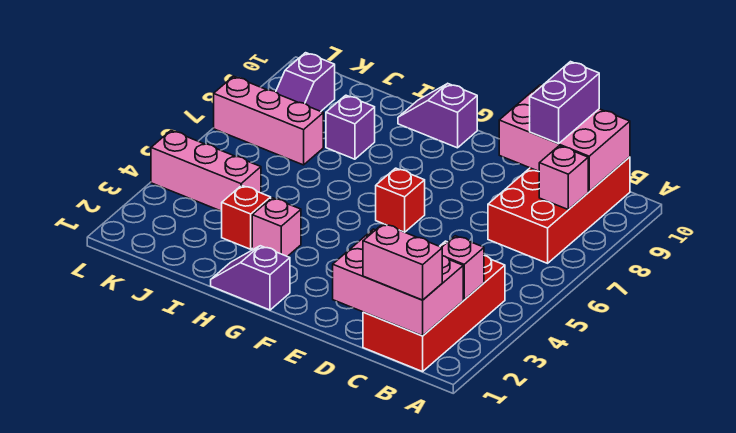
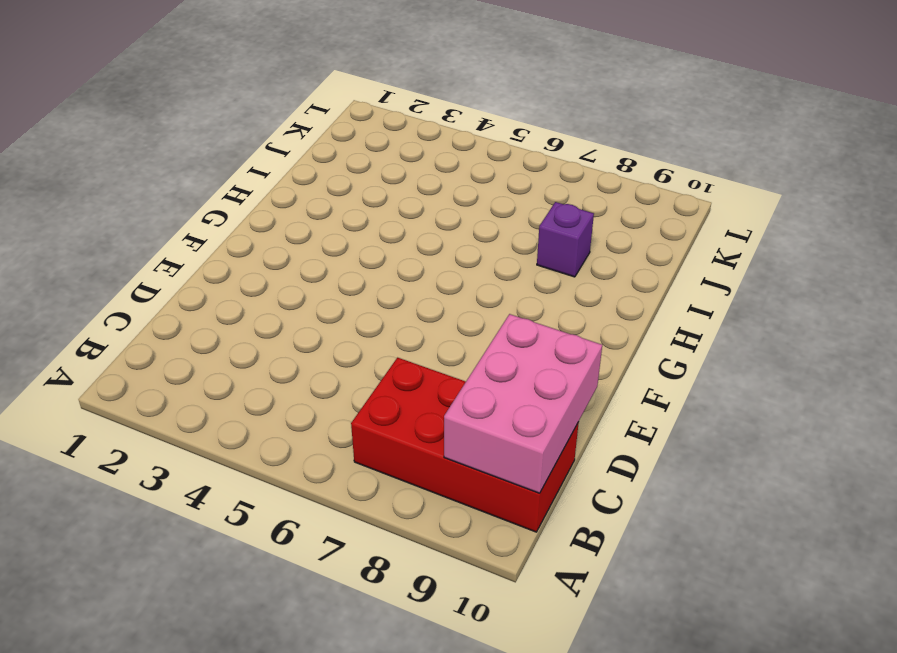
none -> red brick B1:C4 level 1
none -> red brick F6 level 1
none -> purple slope G1:H1 level 1 top G

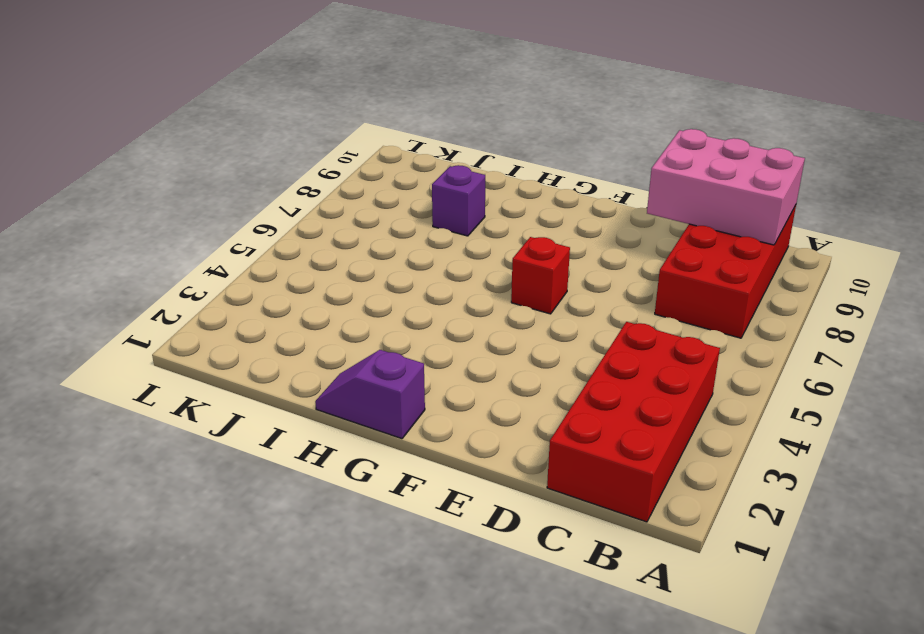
none -> purple slope G10:H10 level 1 top G
none -> pink brick H3 level 1
none -> red brick I3 level 1

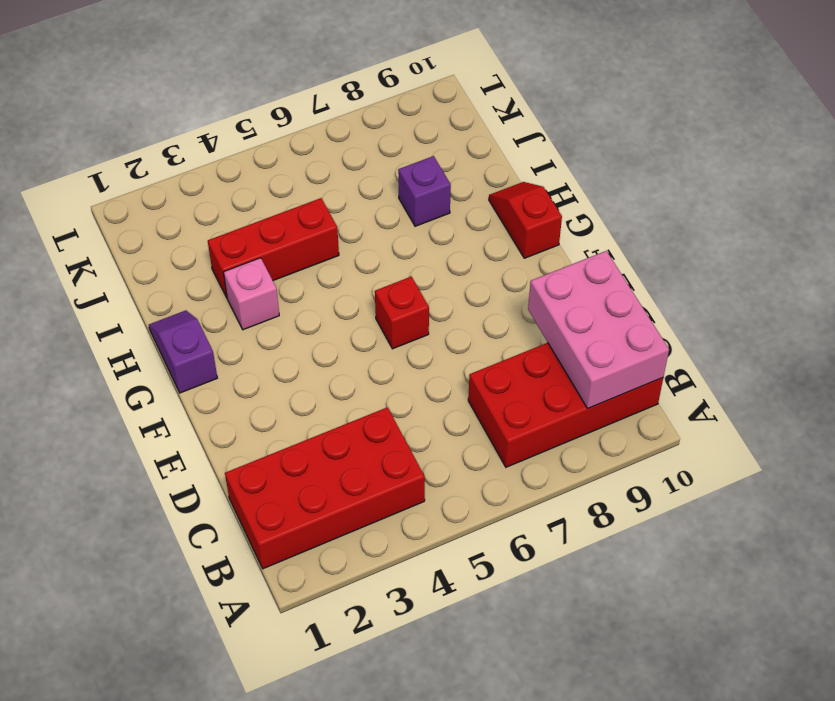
red slope G10:H10 level 1 top G -> purple slope G10:H10 level 1 top G
red brick I3:I5 level 1 -> red brick I3 level 1
none -> pink brick J4:L4 level 1
none -> pink brick J7:L7 level 1
none -> purple slope K8:K9 level 1 top 9

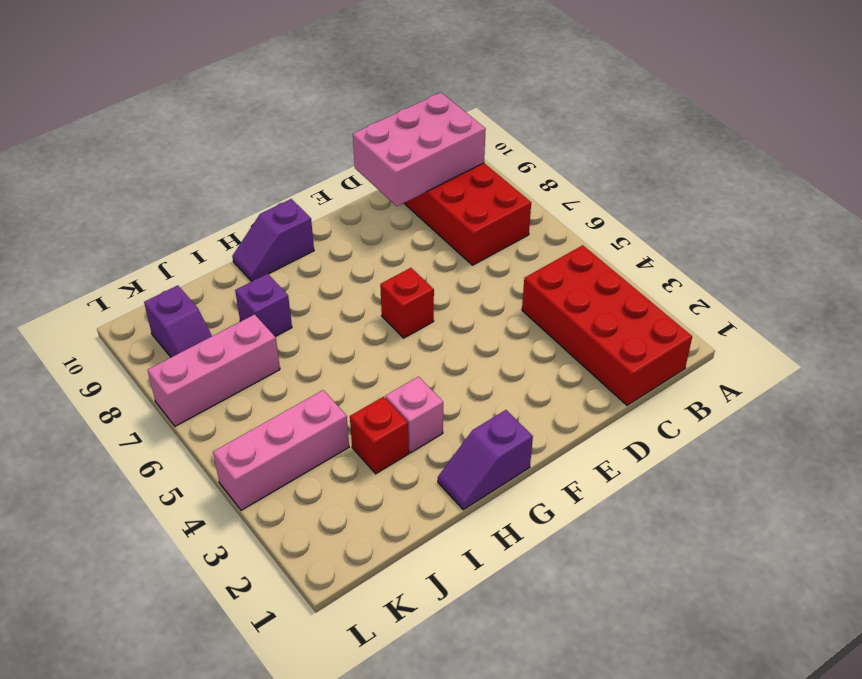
none -> pink brick B1:D2 level 2
none -> pink brick B3 level 2
none -> pink brick B8 level 2

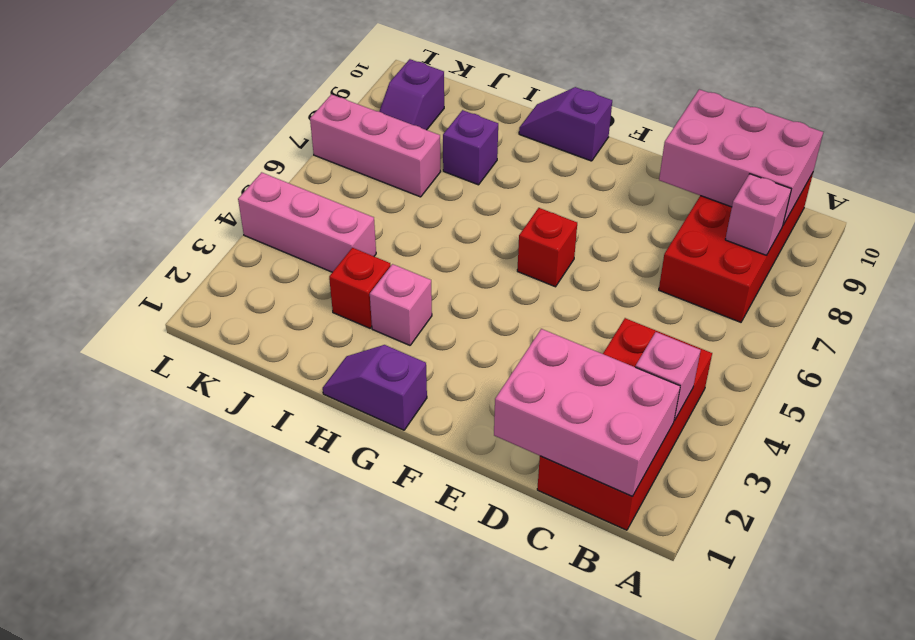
none -> pink brick B1:C1 level 3
none -> purple brick C9:C10 level 3

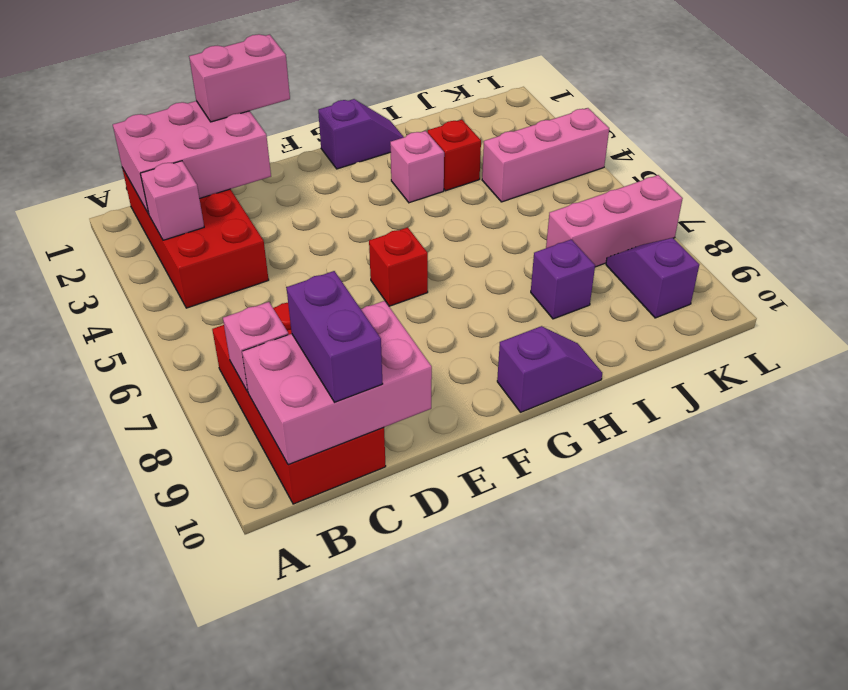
pink brick D1:E1 level 3 -> pink brick B1:C1 level 3

